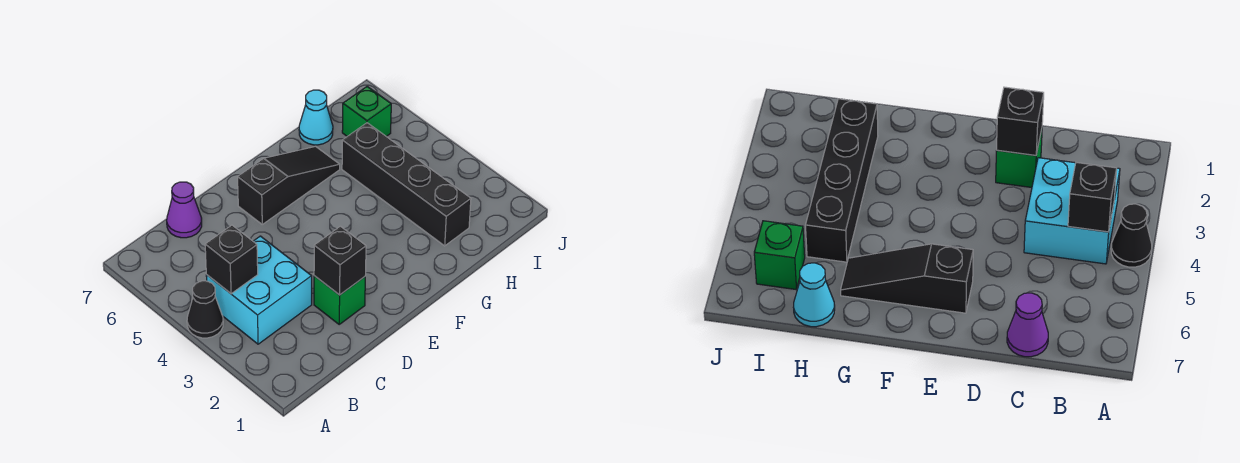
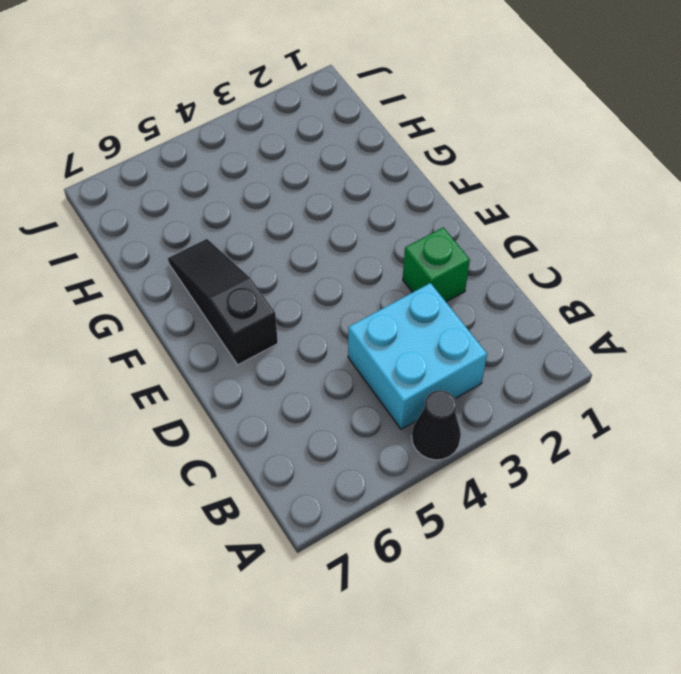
none -> purple cone C7 level 1
none -> black brick H2:H5 level 1

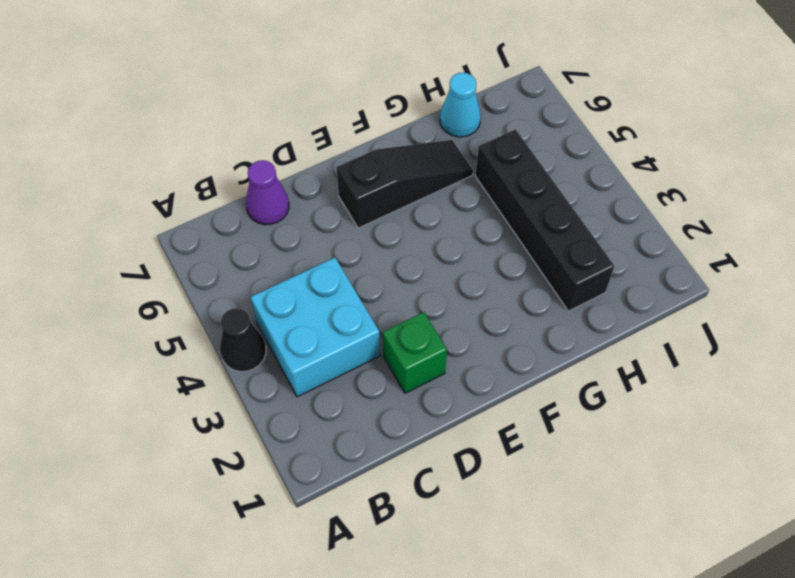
none -> green brick I6 level 1
none -> black brick B4 level 2

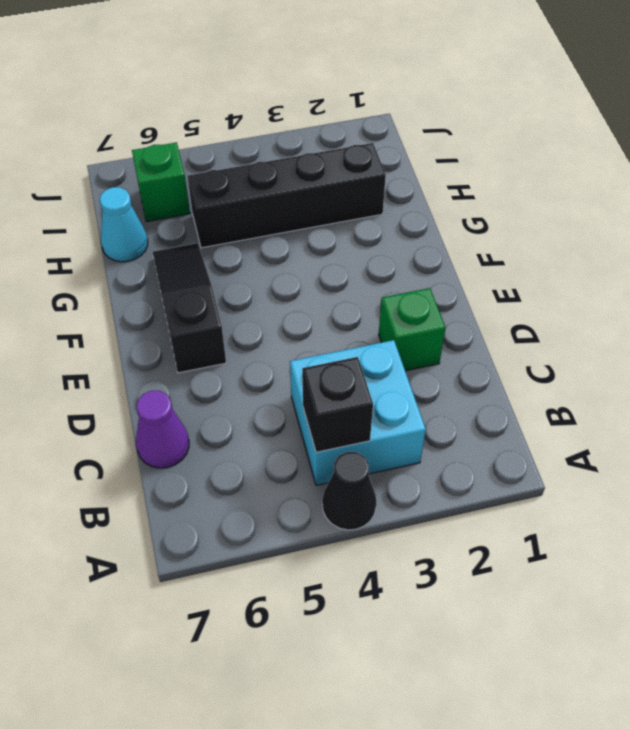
none -> black brick D2 level 2

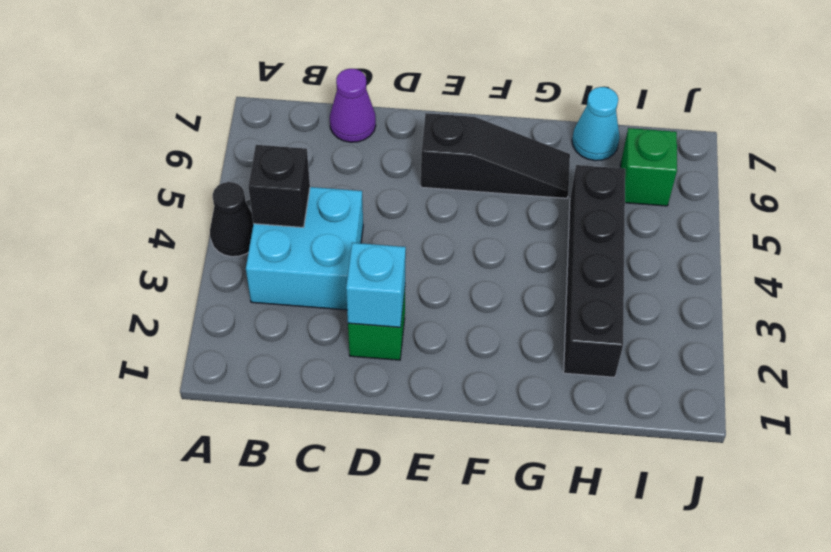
cyan brick D2 level 2 -> black brick D2 level 2

